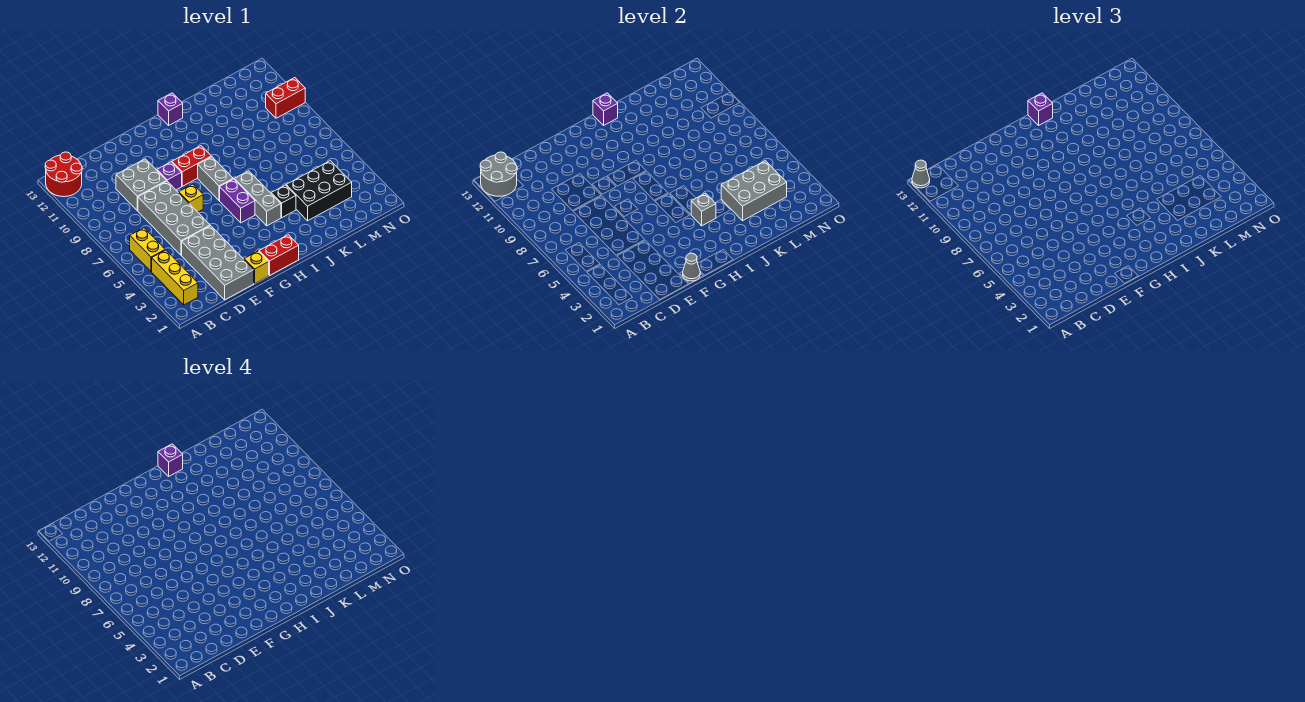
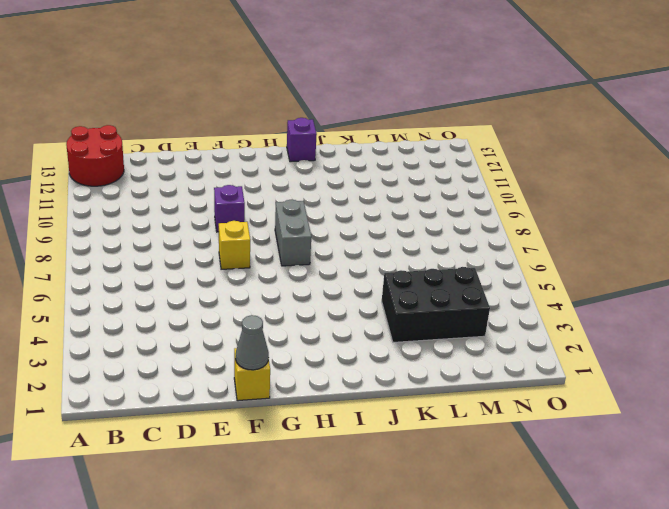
none -> yellow brick B2:B4 level 1
none -> yellow brick B5:B6 level 1
none -> grey brick D1:E4 level 1

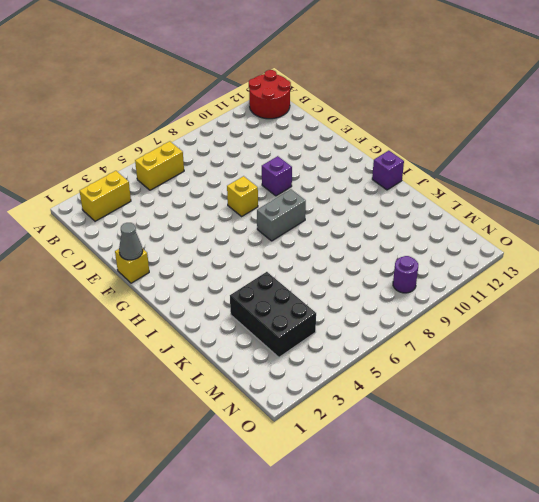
yellow brick B2:B3 level 1 -> yellow brick B2:B4 level 1
purple round brick N9 level 1 -> none
none -> grey brick D1:E4 level 1
none -> grey brick D5:E8 level 1
none -> grey brick D9:E10 level 1

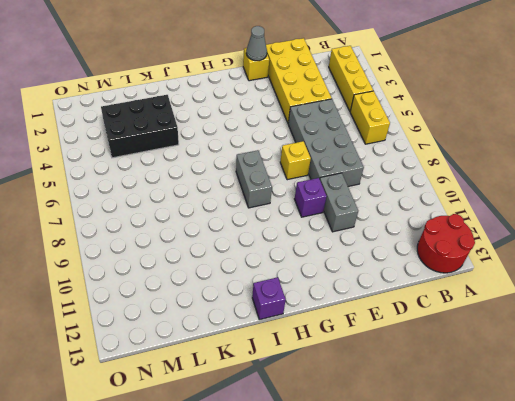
yellow brick D1:E4 level 1 -> grey brick D1:E4 level 1
grey brick E9:E10 level 1 -> grey brick D9:E10 level 1
none -> red brick G1:H1 level 1
none -> red brick G9:H9 level 1
none -> purple brick H5:H6 level 1

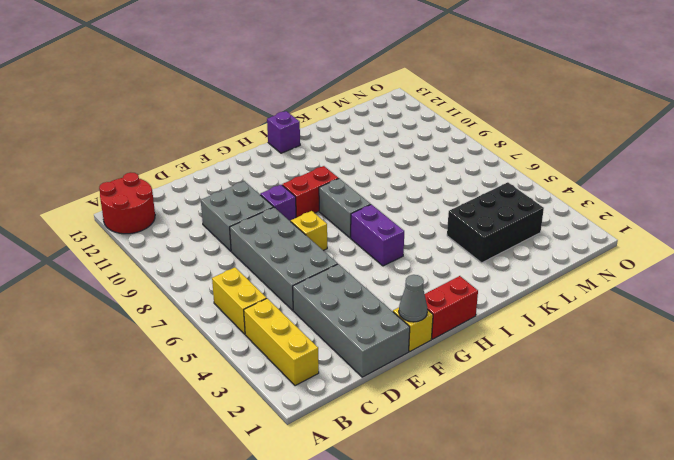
none -> grey brick I4:I6 level 1
none -> black brick J4 level 1
none -> red brick N10:O10 level 1

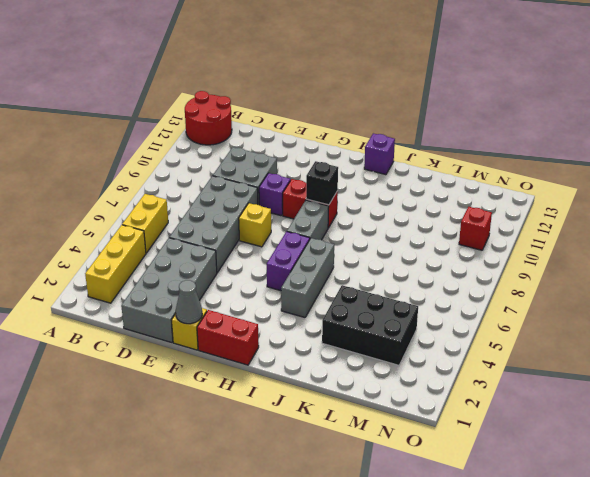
black brick H9 level 2 -> black brick J4 level 1
red brick N10 level 1 -> red brick N10:O10 level 1
none -> grey round brick A12:B13 level 2
none -> grey brick I4 level 2
none -> purple brick I13 level 2

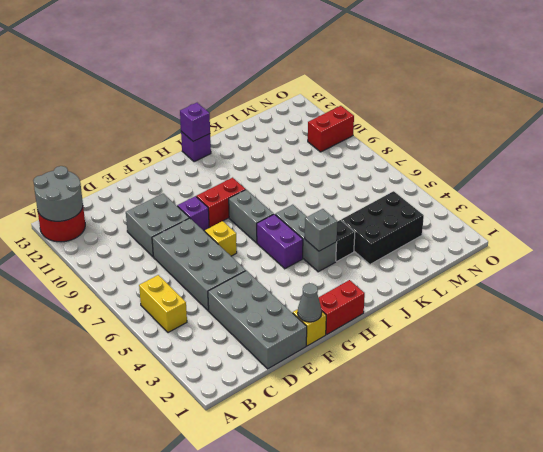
none -> yellow brick B2:B4 level 1
none -> grey brick K3:M4 level 2
none -> grey cone A13 level 3

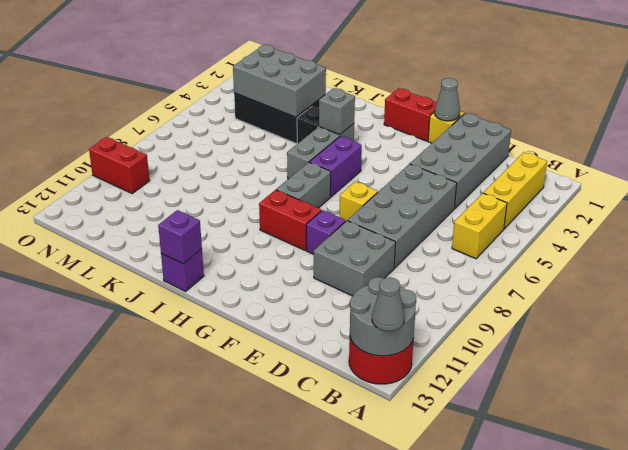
none -> purple brick I13 level 3
none -> purple brick I13 level 4

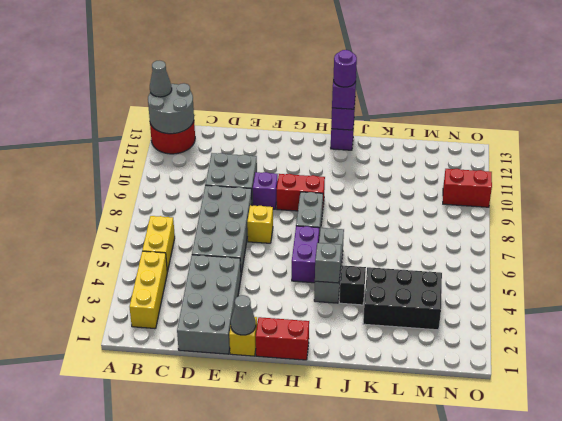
purple round brick I13 level 4 -> purple brick I13 level 4
none -> grey brick K3:M4 level 2

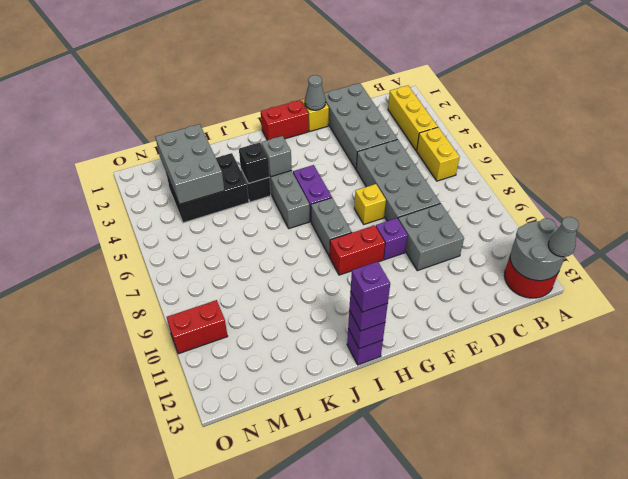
black brick J4 level 2 -> none
grey brick L2:M4 level 2 -> grey brick K3:M4 level 2

